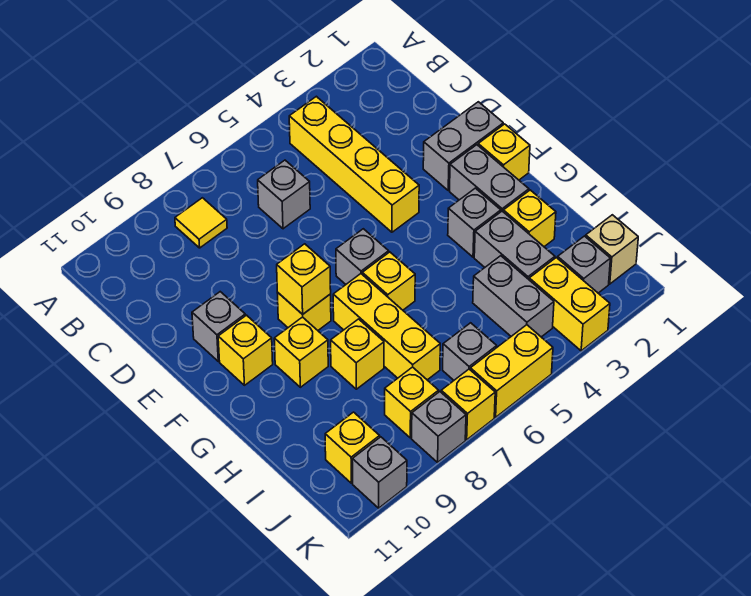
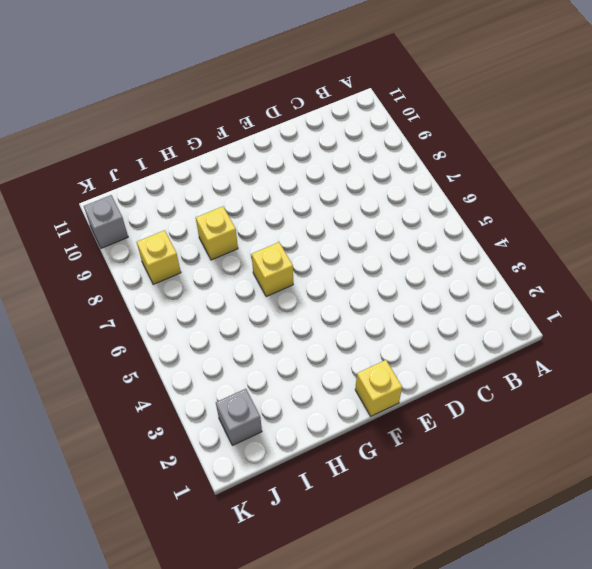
none -> yellow brick B4:E4 level 1
none -> yellow tile B8 level 1
none -> grey brick C6 level 1

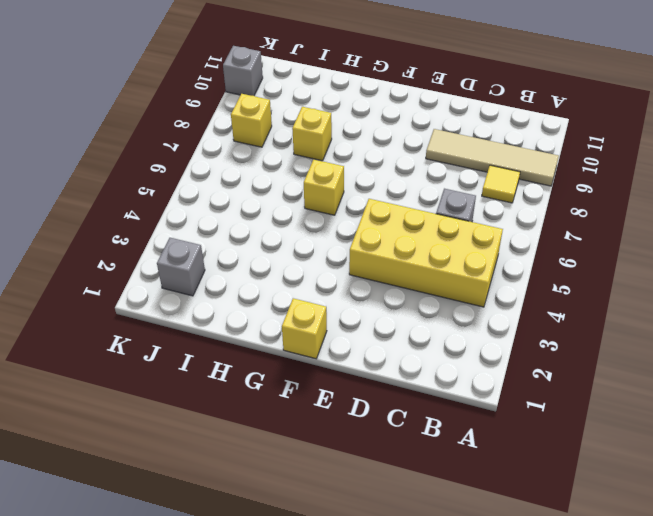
tan tile A9:D9 level 1 -> none
yellow brick B4:E5 level 1 -> yellow brick B4:E4 level 1
none -> grey brick E1:E2 level 1
none -> grey brick E10 level 1
none -> grey brick F2:G2 level 1

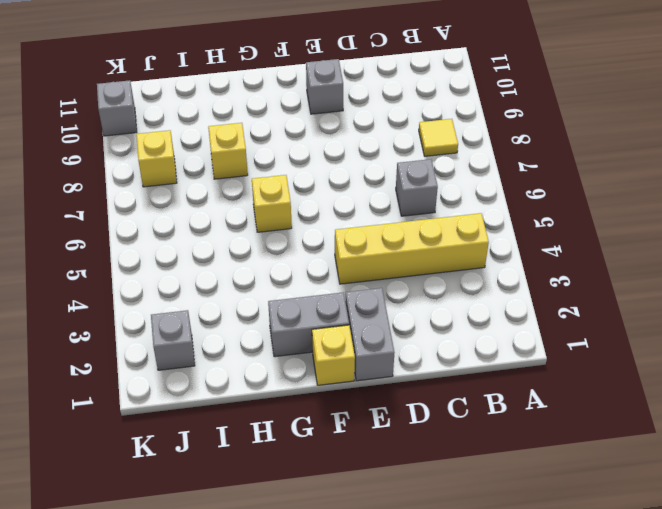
none -> grey brick F6 level 1
none -> yellow brick F8 level 1
none -> yellow brick F10 level 1

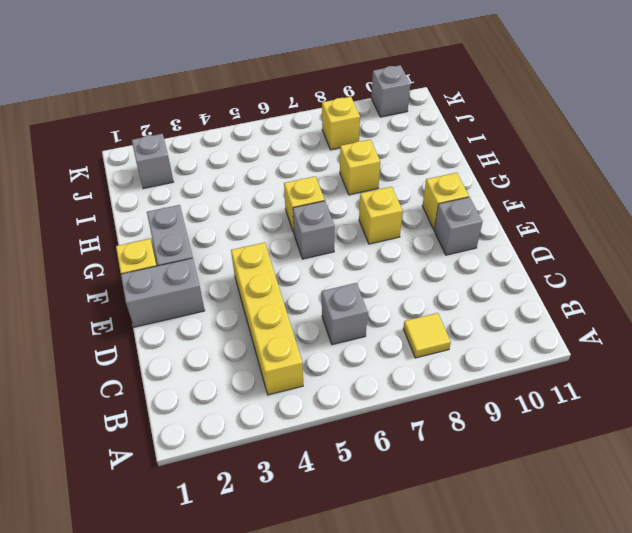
none -> grey brick G3 level 1
none -> yellow brick G7:I7 level 1
none -> yellow brick G9 level 1

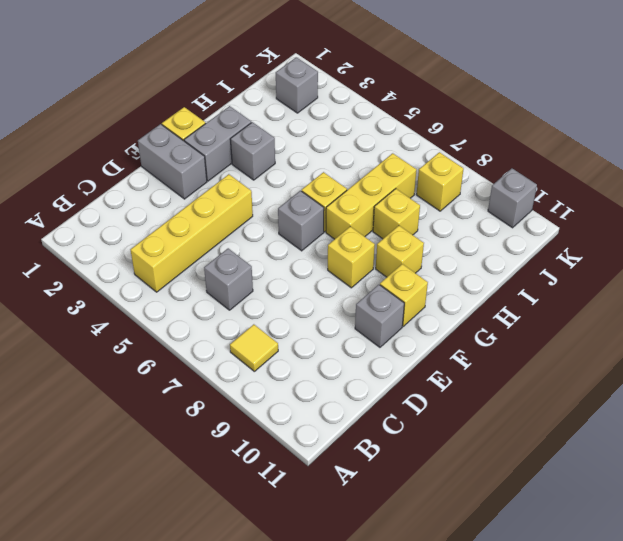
none -> yellow brick H2 level 1
none -> grey brick H3:I3 level 1
none -> grey brick I4:J4 level 1

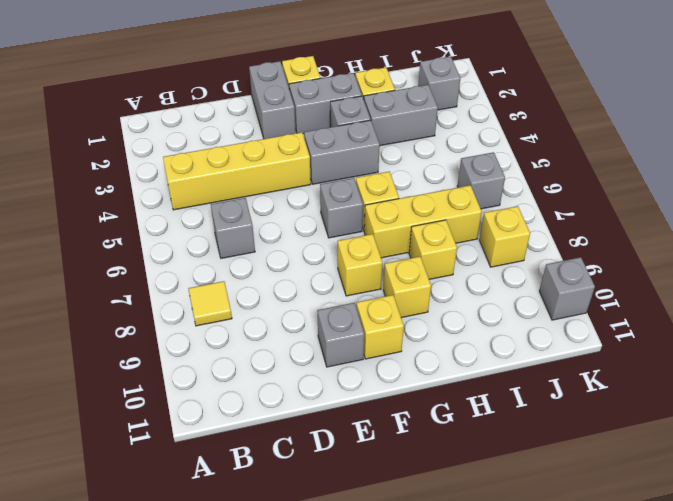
grey brick F4:G4 level 1 -> grey brick I4:J4 level 1
none -> tan brick J1 level 1
none -> yellow brick J3:K3 level 1
none -> yellow brick J10 level 1

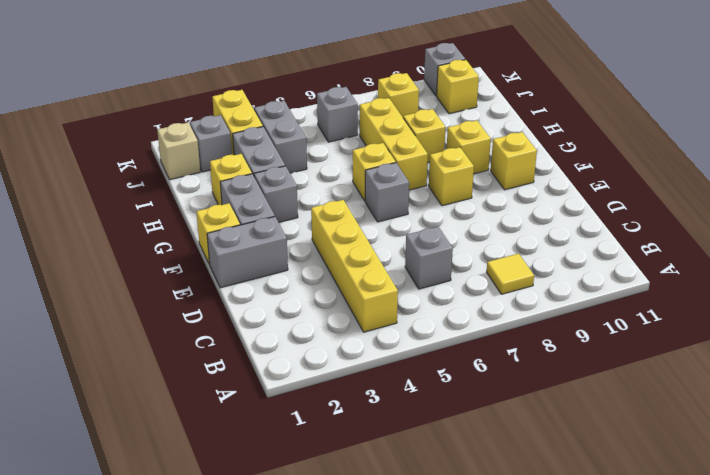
none -> grey brick E10 level 1
none -> yellow brick K5:K6 level 1
none -> yellow brick K7 level 1

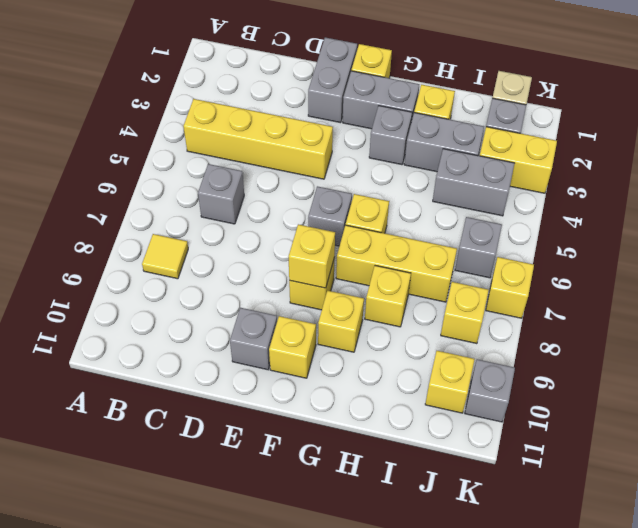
none -> yellow brick K5:K6 level 1
none -> grey brick K8 level 1

